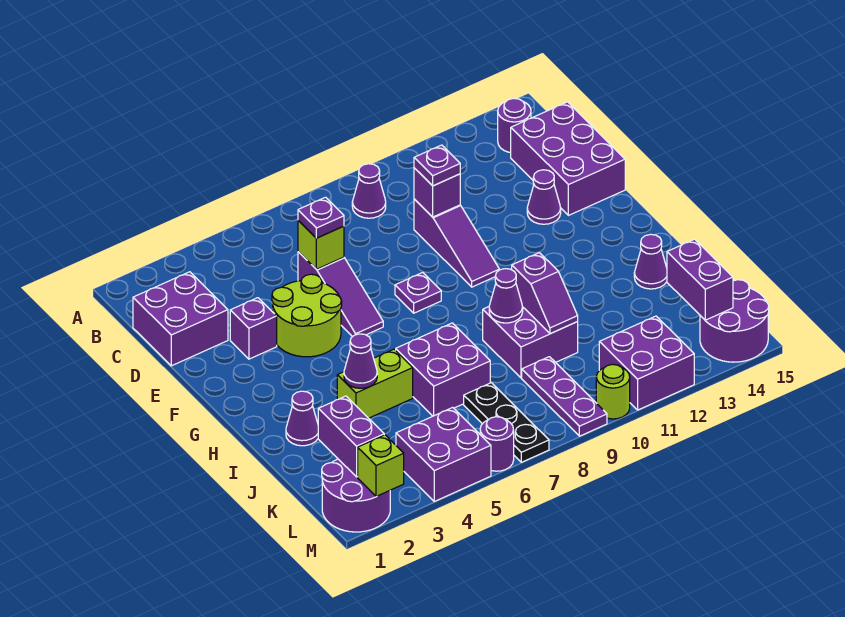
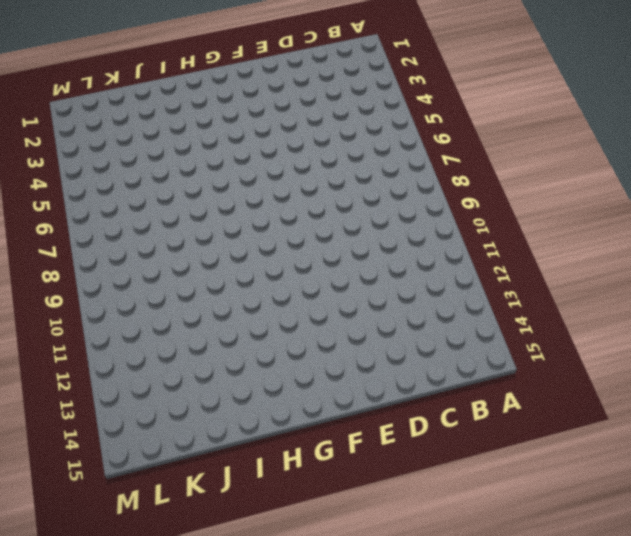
none -> purple cone B9 level 1
none -> purple round brick B14 level 1
none -> purple brick C1:D2 level 1
none -> purple brick C14:E15 level 1

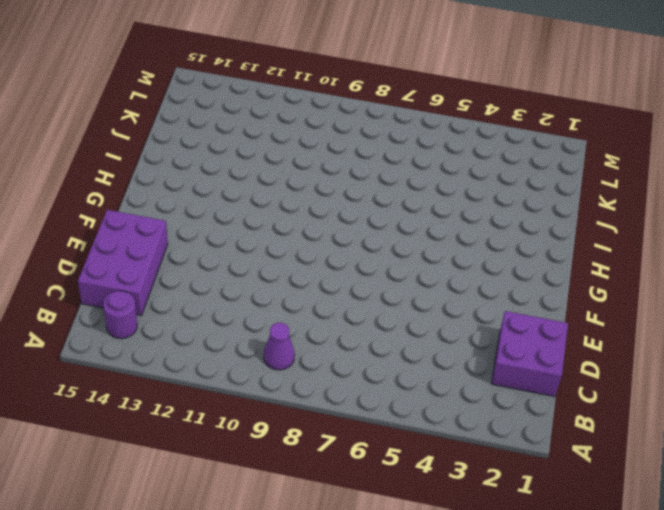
none -> purple slope D6:F6 level 1 top D
none -> purple slope D10:F10 level 1 top D
none -> purple brick E3 level 1
none -> lime round brick E4:F5 level 1

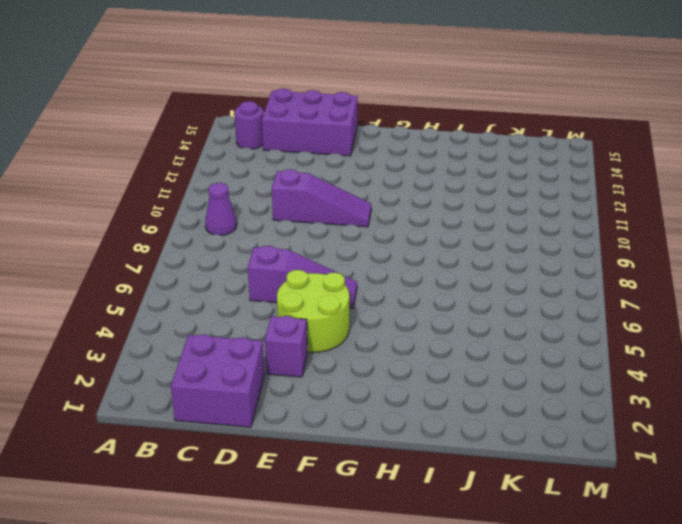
none -> purple cone E13 level 1
none -> purple plate F8 level 1
none -> purple cone I2 level 1
none -> lime brick I4:I5 level 1

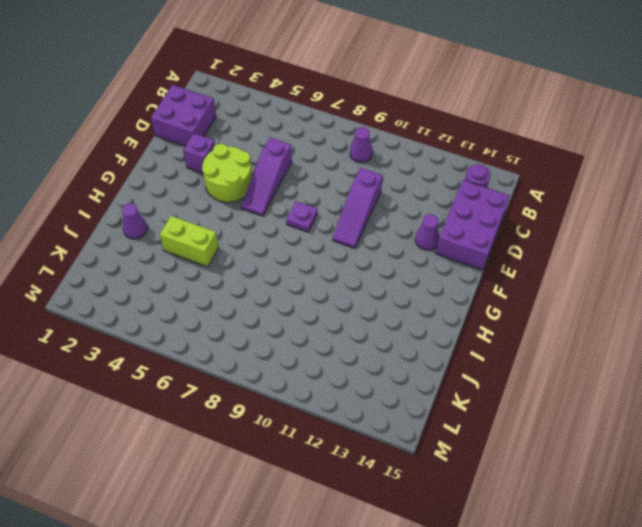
none -> purple brick I6:J7 level 1
none -> purple brick I9:J10 level 1
none -> purple cone I14 level 1
none -> black plate K7:M7 level 1

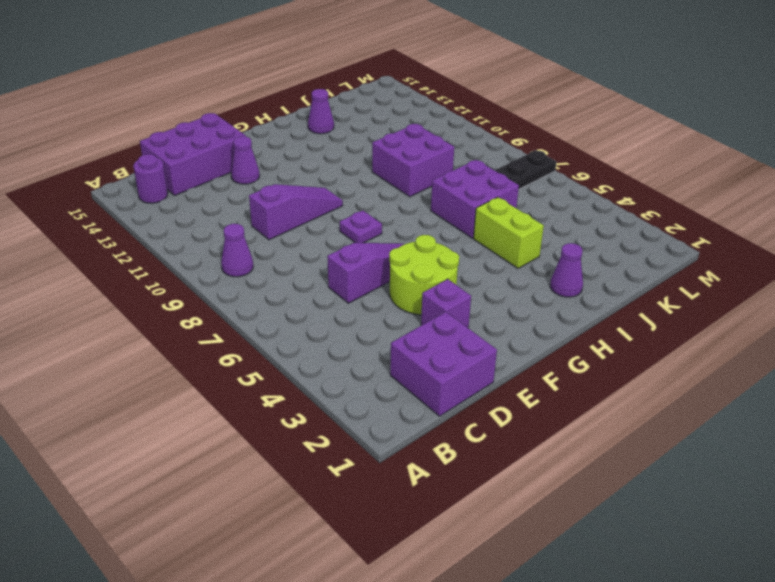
none -> purple plate K9:M9 level 1
none -> purple round brick L1:M2 level 1
none -> purple brick L4:M5 level 1
none -> purple brick L11:M12 level 1

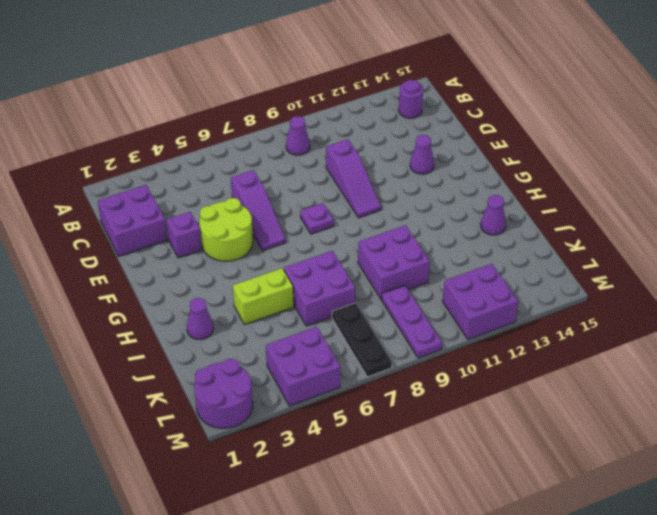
none -> purple brick C14:E15 level 1
none -> purple round brick L14:M15 level 1
none -> purple round brick M6 level 1
none -> lime round brick M10 level 1

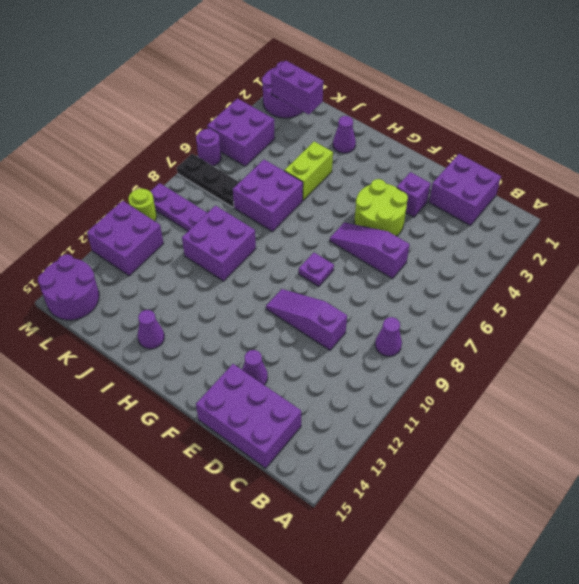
none -> purple round brick B14 level 1
none -> lime brick D6 level 2
none -> purple brick D10 level 2
none -> purple cone I4 level 2

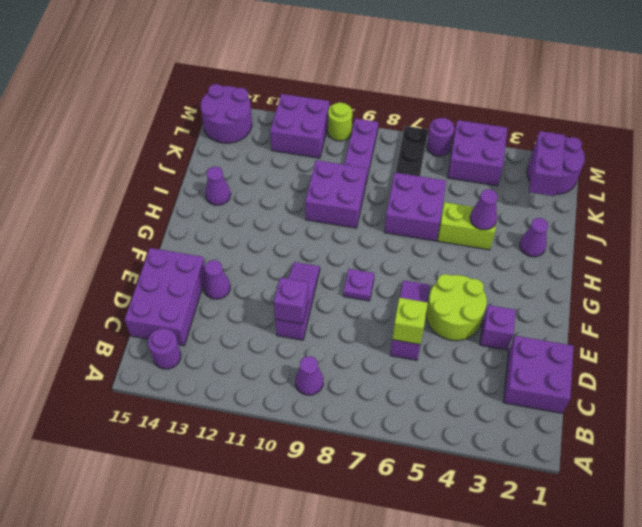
none -> purple cone I9 level 2
none -> purple slope I10:J10 level 2 top I
none -> purple brick K14:L14 level 2
none -> lime brick M2 level 2

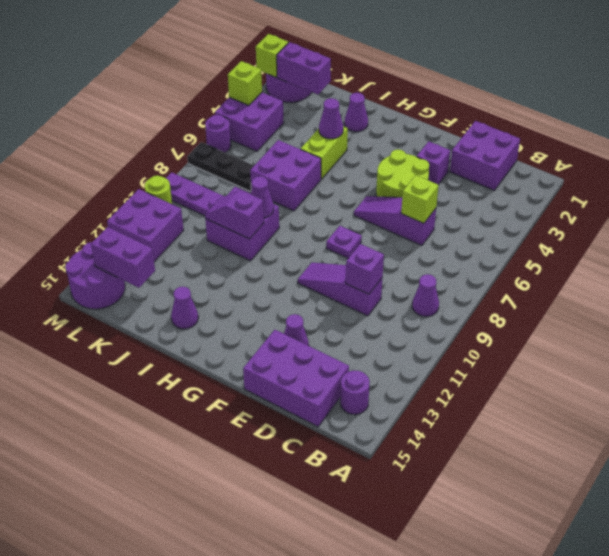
lime brick M4 level 2 -> none
none -> purple plate D6 level 3
none -> purple plate D10 level 3

